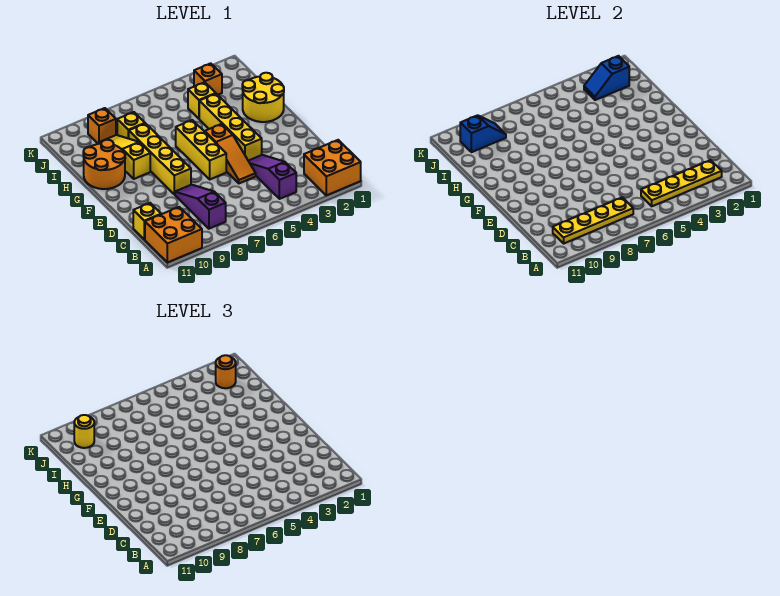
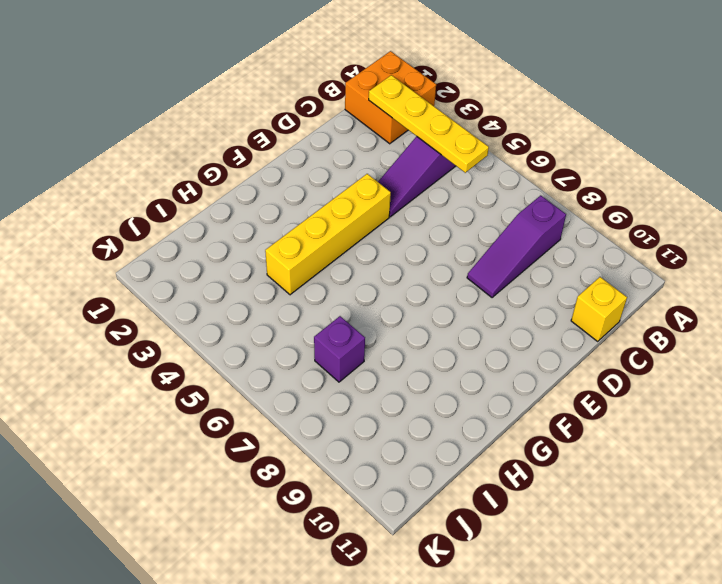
purple brick I7 level 1 -> none
none -> orange brick A10:B11 level 1
none -> orange slope D5:F5 level 1 top F
none -> yellow brick E6:G6 level 1

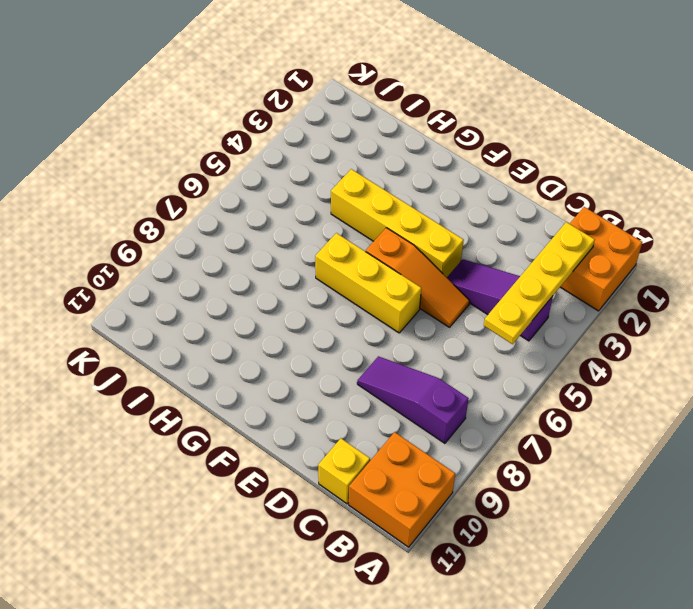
none -> yellow brick E8:H8 level 1
none -> yellow round brick G1:H2 level 1
none -> yellow slope G9:I9 level 1 top G

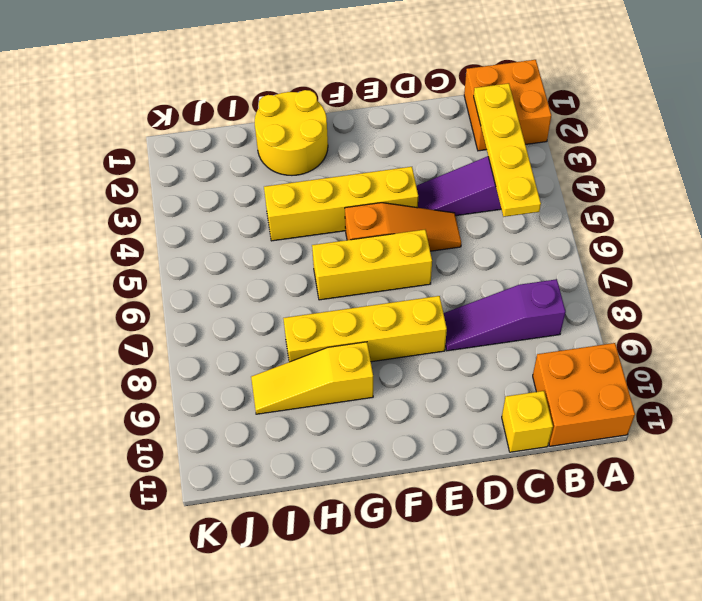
none -> orange round brick G10:H11 level 1
none -> yellow brick I4 level 1
none -> yellow brick I8 level 1

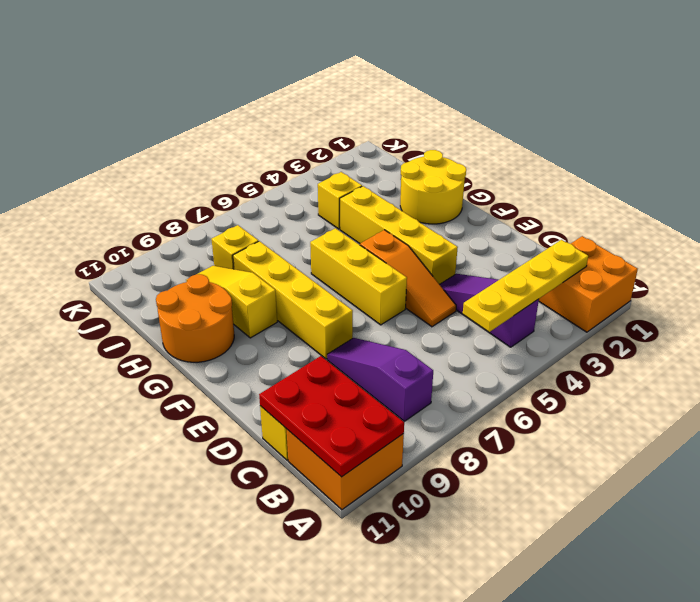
red plate A10:C11 level 2 -> yellow plate B7:B10 level 2
none -> orange brick J3 level 1
none -> orange brick J9 level 1
none -> blue slope J2:J3 level 2 top 2

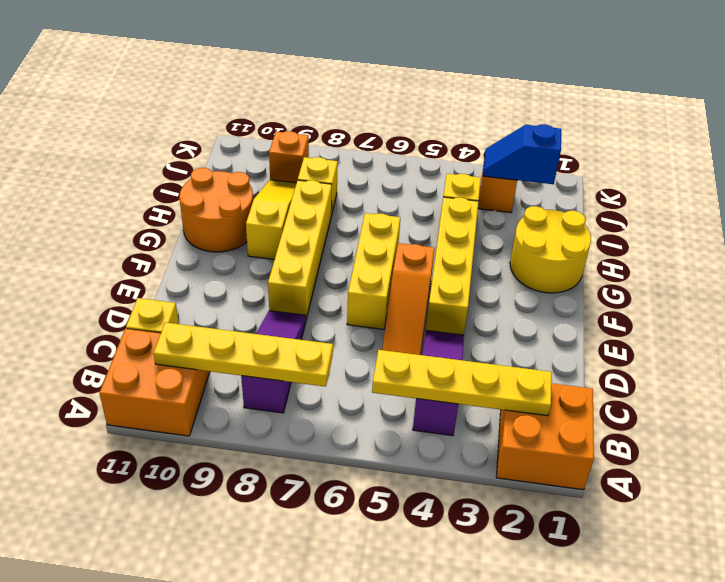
none -> blue slope J9:J10 level 2 top 10
none -> orange round brick J2 level 3
none -> yellow round brick J10 level 3

